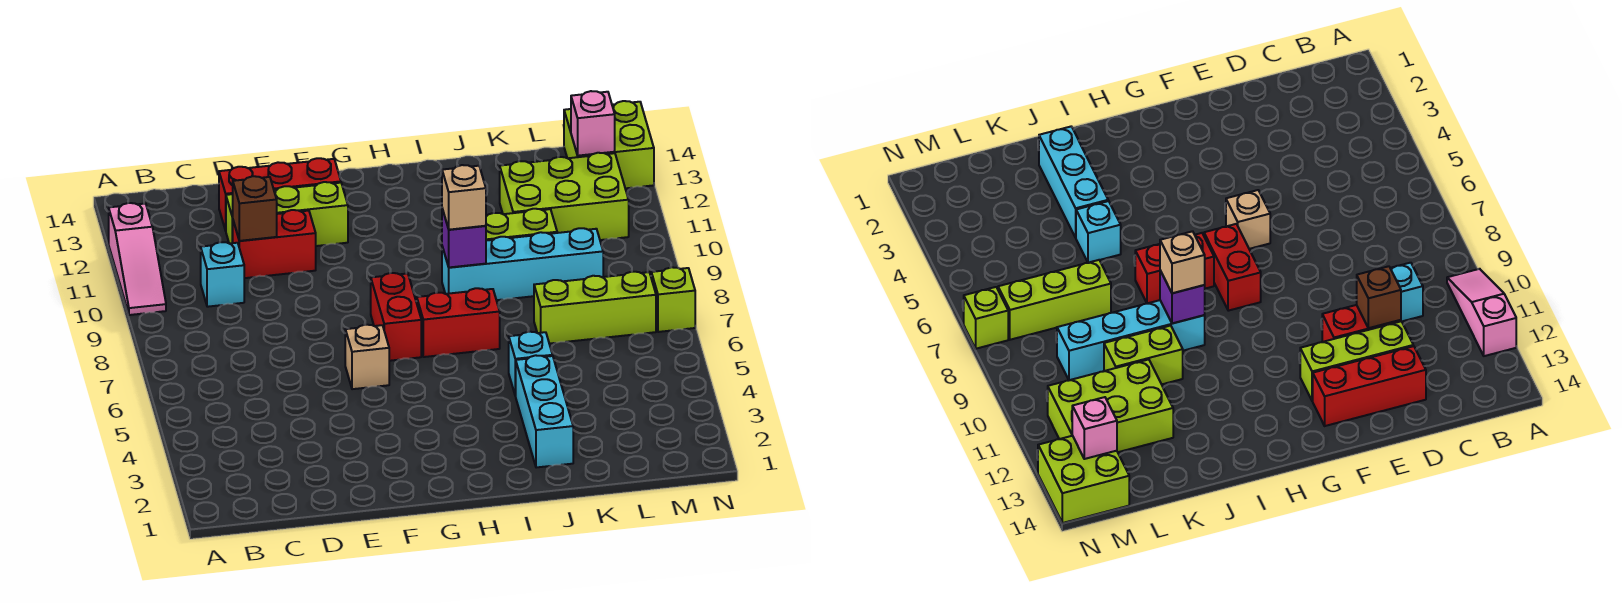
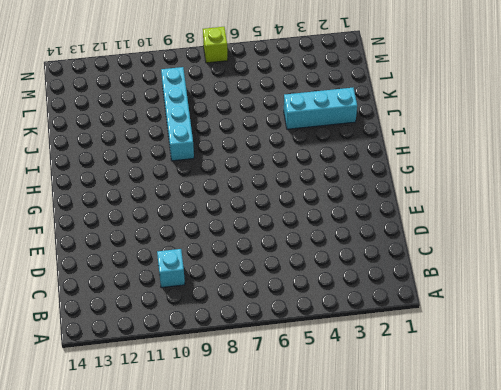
none -> pink slope A10:A12 level 1 top 12
none -> red brick D11:E11 level 1
none -> lime brick D12:F12 level 1

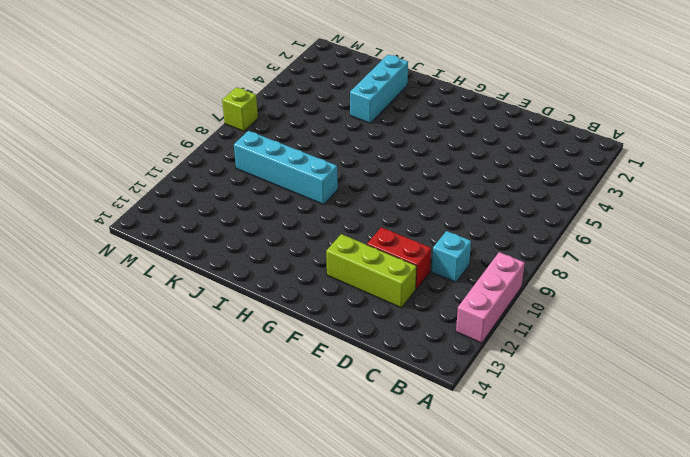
pink brick A10:A12 level 1 -> pink slope A10:A12 level 1 top 12
none -> red brick D13:F13 level 1
none -> tan brick F6 level 1
none -> red brick G7:G8 level 1

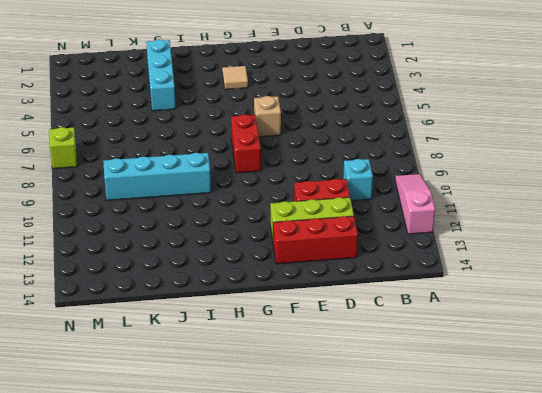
tan tile G3 level 1 -> none
none -> red brick H7:I7 level 1
none -> cyan brick J5 level 1
none -> lime brick J10:K10 level 1

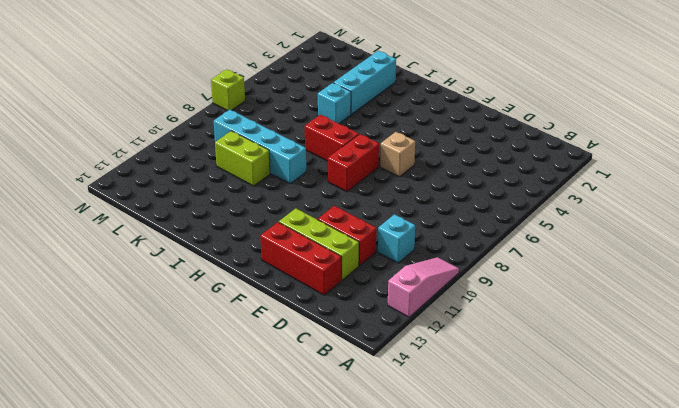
none -> lime brick K7:M7 level 1
none -> lime brick K11:M12 level 1
none -> lime brick M13:N14 level 1

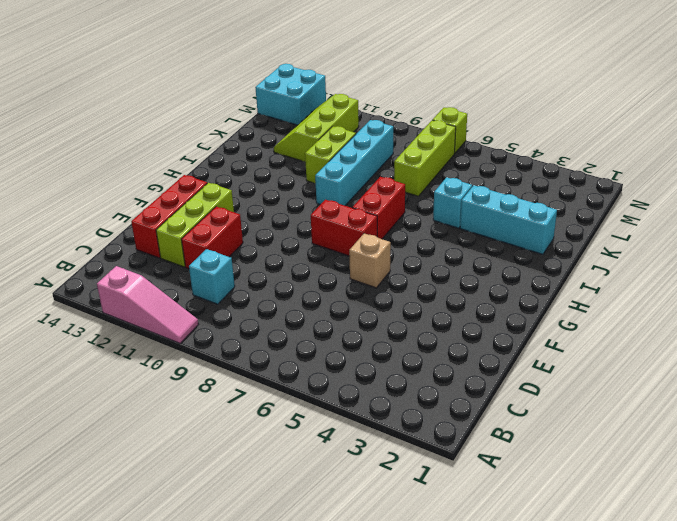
lime slope K11:M12 level 1 top 11 -> lime brick K11:M12 level 1
cyan brick M13:N14 level 1 -> lime brick M13:N14 level 1
none -> brown brick D11 level 2
none -> purple brick I9 level 2
none -> pink brick M13 level 2

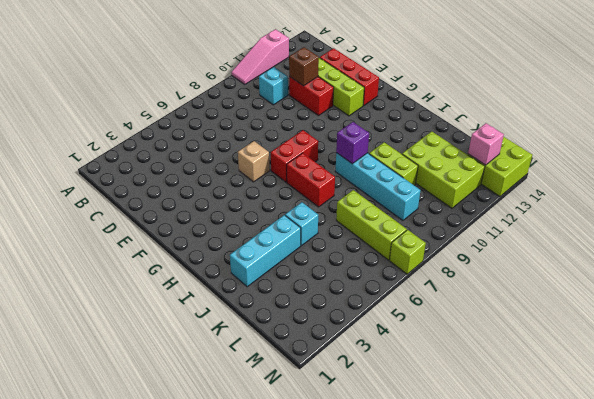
none -> tan brick I9 level 3

